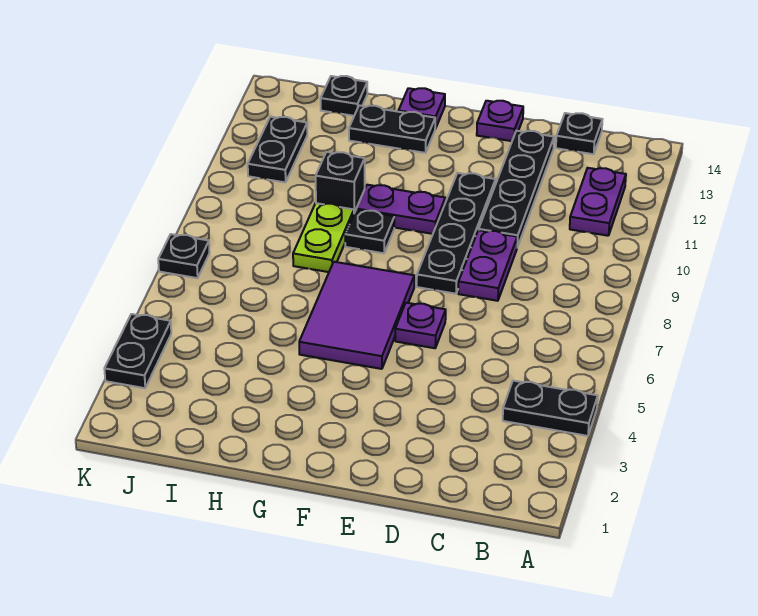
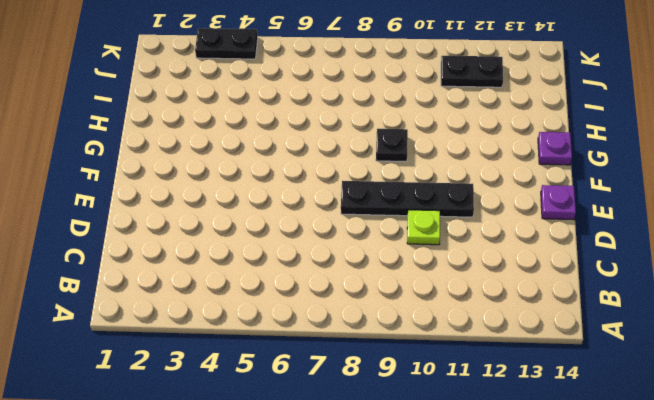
lime plate D10 level 1 -> black plate D10:D13 level 1
none -> black plate A4:B4 level 1
none -> purple plate B11:B12 level 1
none -> black plate C14 level 1

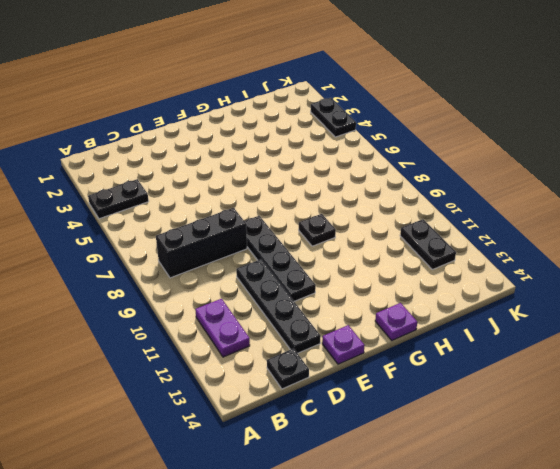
black brick B8:D8 level 1 -> purple plate D8:D9 level 1
none -> purple plate E6 level 1
none -> purple tile F5:G7 level 1
none -> purple plate F10:G10 level 1

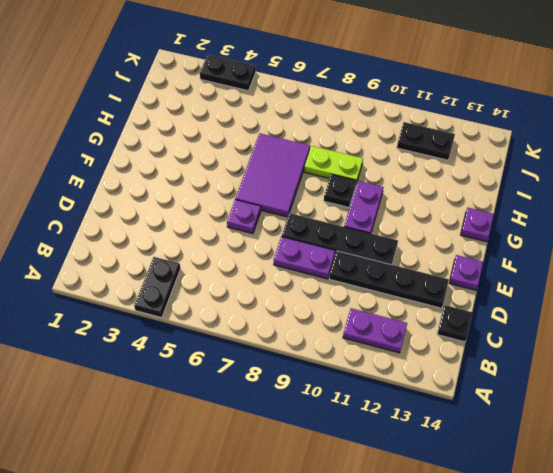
purple tile F6:H7 level 1 -> purple tile F5:G7 level 1
none -> black plate G13:H13 level 1
none -> black brick H10 level 1
none -> black plate I14 level 1

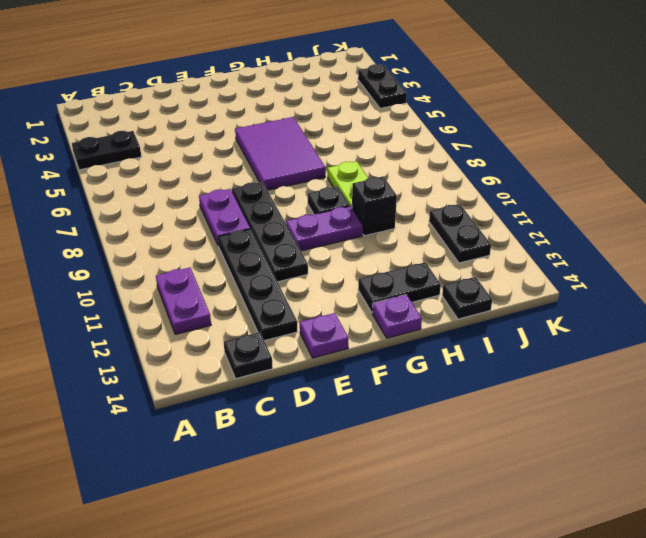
none -> purple plate E6 level 1
none -> black plate K7 level 1

